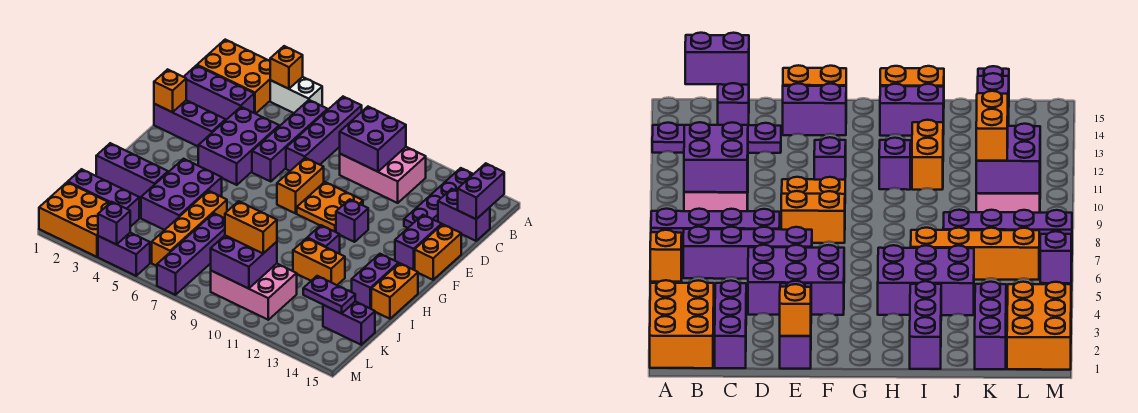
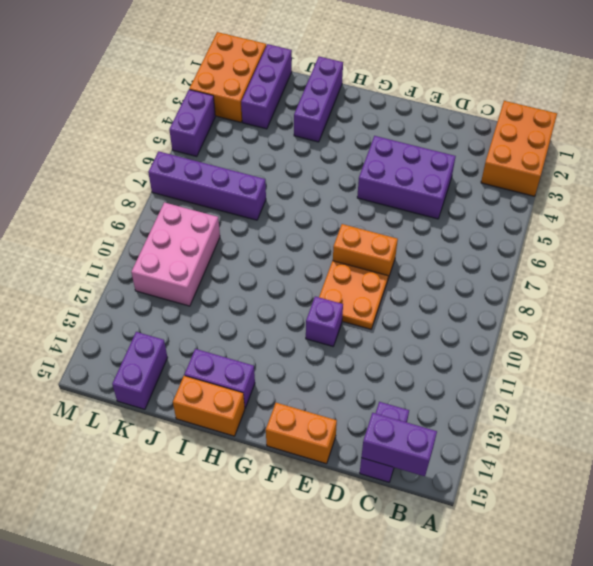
none -> white brick A4:A5 level 1
none -> purple brick A7:D7 level 1
none -> purple plate A13:D13 level 1
none -> purple brick B6:E6 level 1

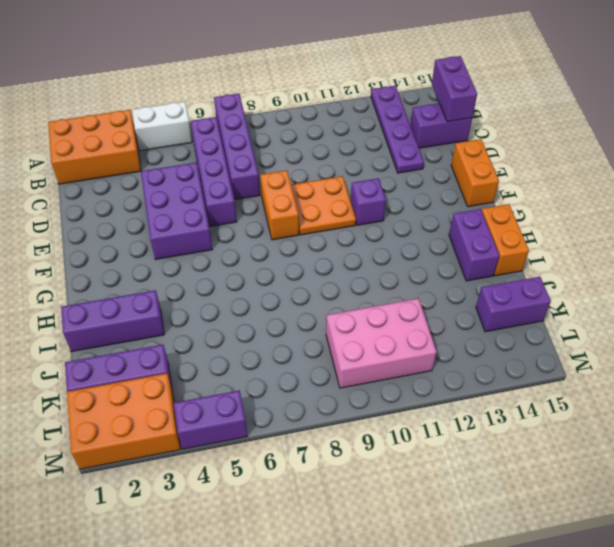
none -> pink brick B9:C11 level 1
none -> purple brick C1:C3 level 1
none -> purple brick E1:E3 level 1
none -> purple brick E14:F14 level 1

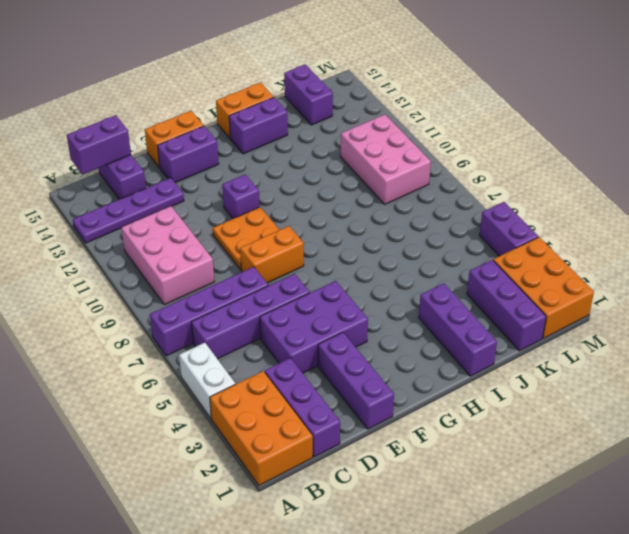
none -> purple brick H4:J5 level 1
none -> purple brick H11 level 1
none -> orange brick I6:L6 level 1
none -> orange brick I11:I12 level 1

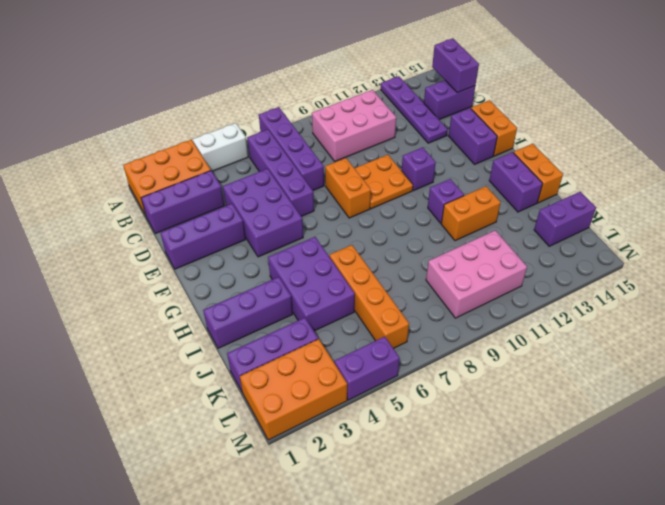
none -> purple brick J7:M7 level 1
none -> orange brick A4 level 2
none -> purple brick B9:C10 level 2
none -> orange brick E1 level 2

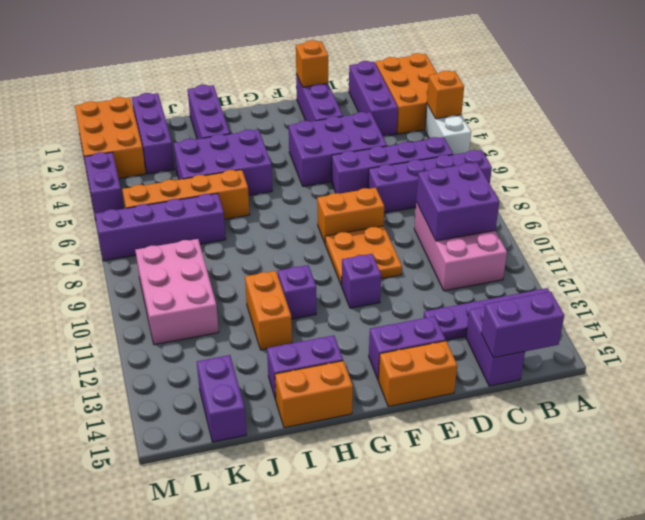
none -> purple brick K9:L10 level 2
none -> purple plate K13:K14 level 2
none -> purple brick M4 level 2
none -> orange brick K9:K10 level 3

